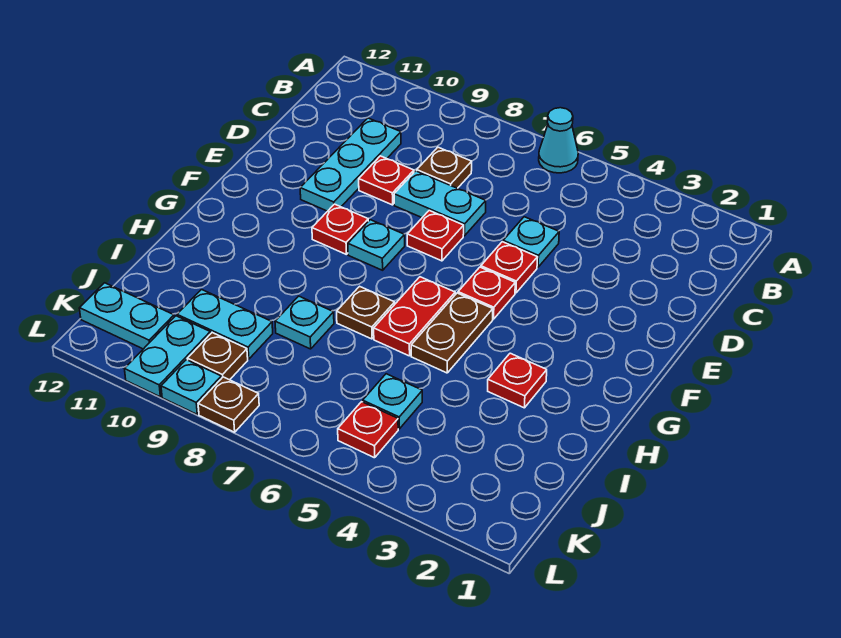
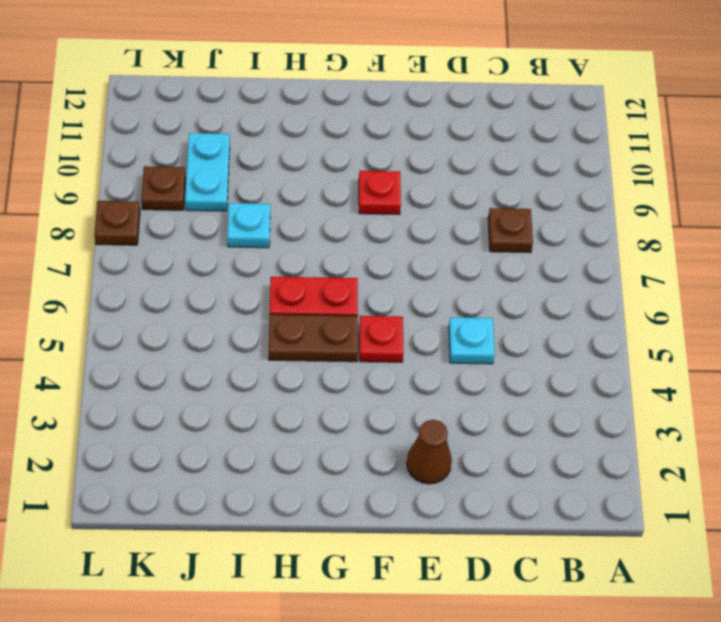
brown cone E2 level 1 -> none
none -> cyan cone A6 level 1
none -> cyan plate C10:E10 level 1
none -> cyan plate D7:D8 level 1

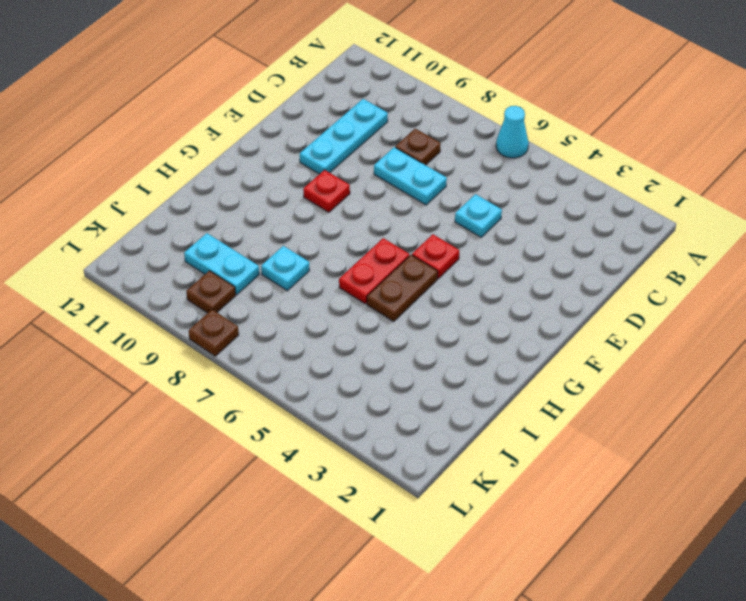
none -> red plate D9 level 1
none -> red plate E5 level 1
none -> red plate E7 level 1

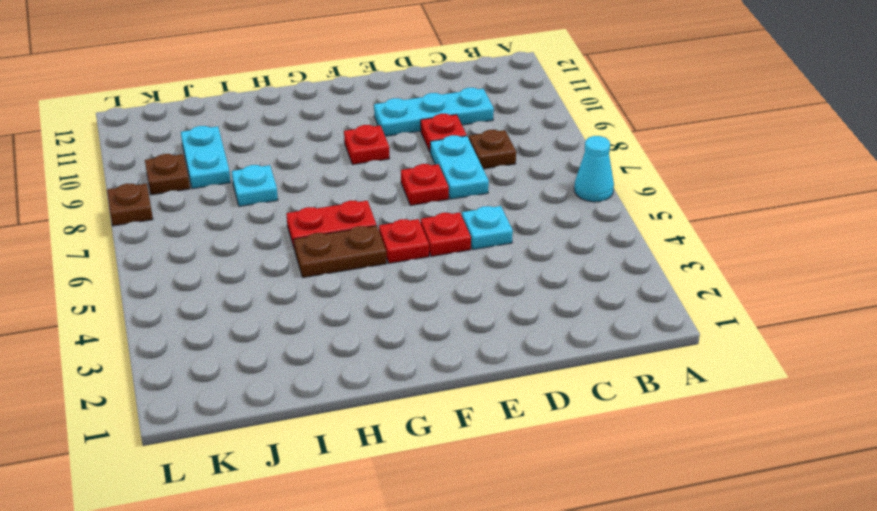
none -> cyan plate F8 level 1
none -> red plate H3 level 1
none -> brown plate H7 level 1

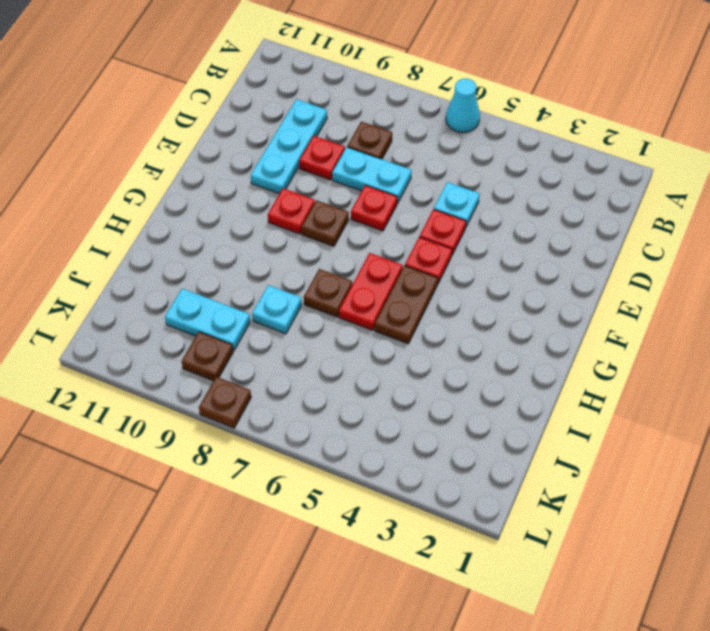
brown plate F8 level 1 -> cyan plate F8 level 1
none -> red plate H3 level 1
none -> cyan plate J5 level 1
none -> red plate K5 level 1

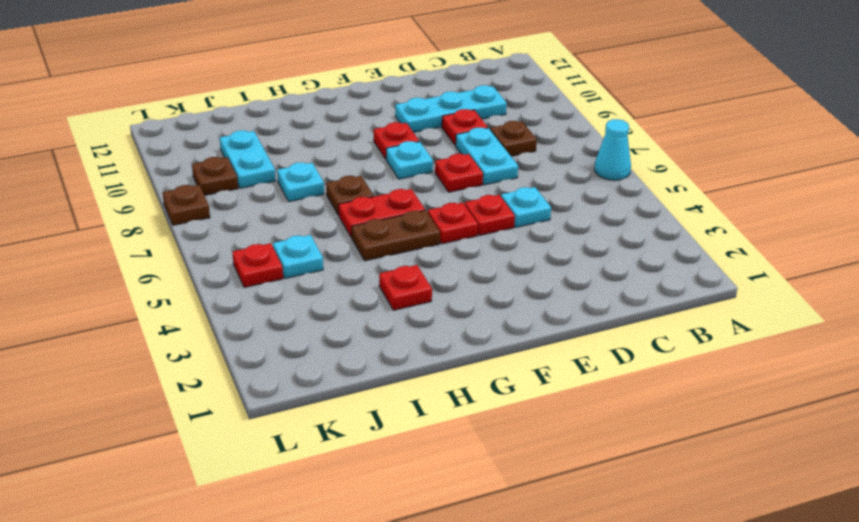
none -> cyan plate K10:L10 level 1
none -> cyan plate K11:K12 level 1
none -> cyan plate L9 level 1

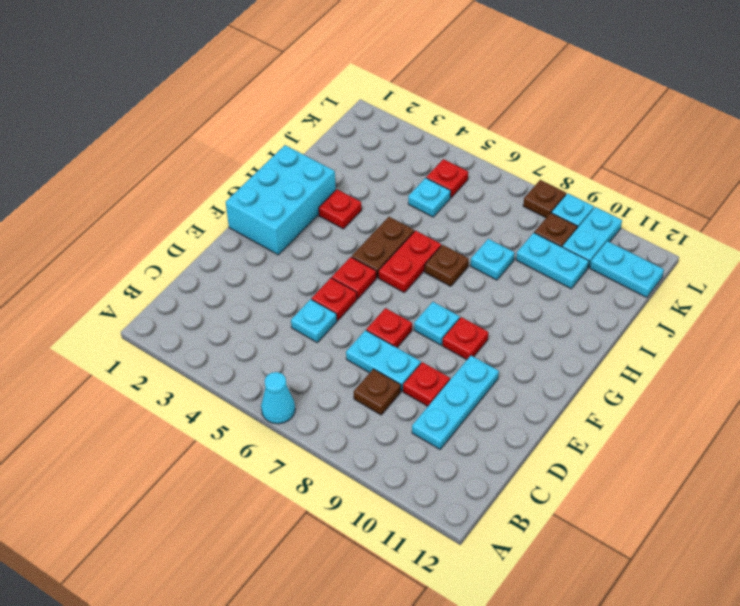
cyan brick F1:H2 level 1 -> none

